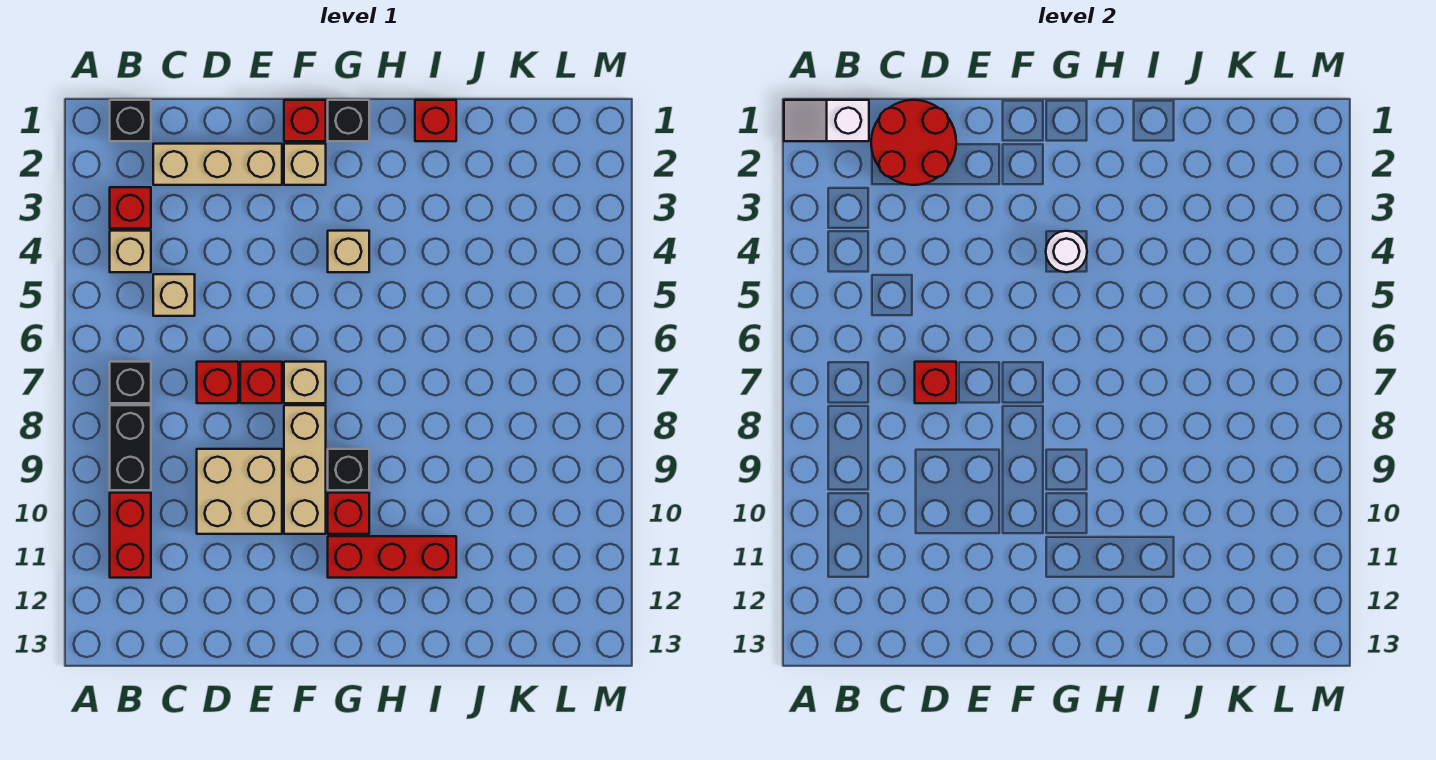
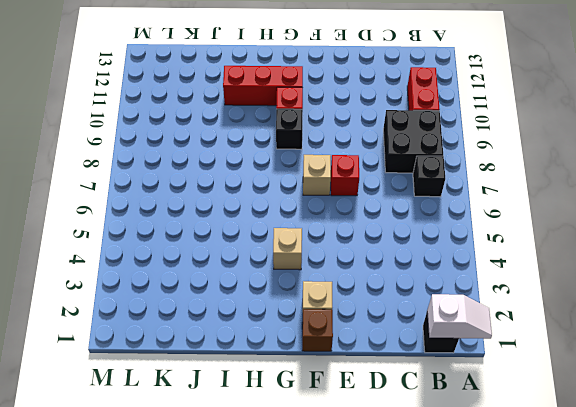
black brick B8:C9 level 1 -> black brick B8:B9 level 1
brown brick F1 level 1 -> red brick F1 level 1
none -> red brick B3 level 1
none -> tan brick B4 level 1
none -> tan brick C2:E2 level 1

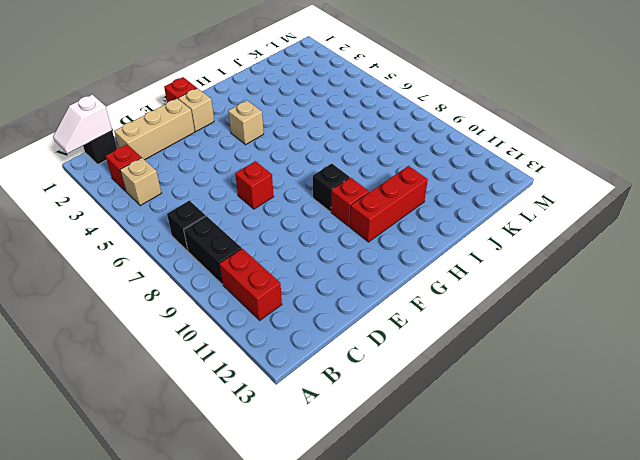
none -> tan brick C5 level 1
none -> red brick D7 level 1
none -> tan brick D9:E10 level 1

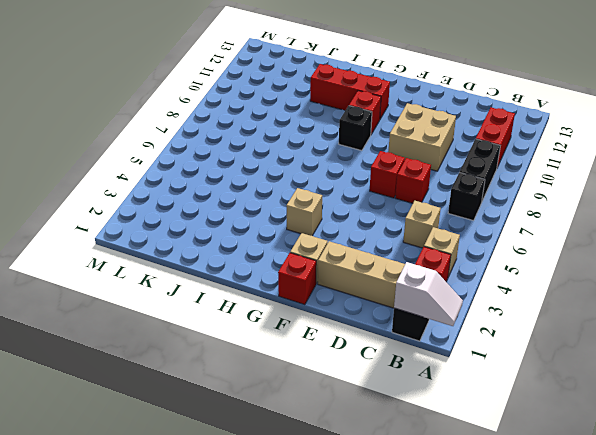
none -> tan brick F7 level 1
none -> tan brick F8:F10 level 1
none -> black brick G1 level 1

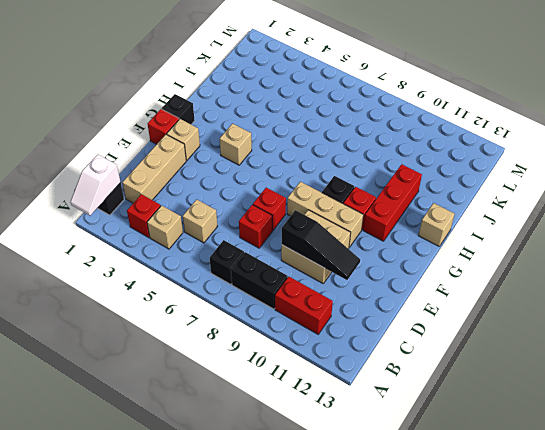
black slope D9:D11 level 2 top 9 -> none
tan brick H13 level 1 -> tan brick F7 level 1
none -> red brick I1 level 1
none -> red round brick C1:D2 level 2
none -> red brick D7 level 2

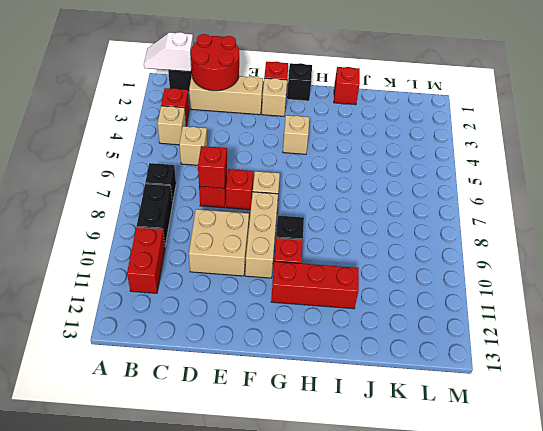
none -> white round brick G4 level 2

